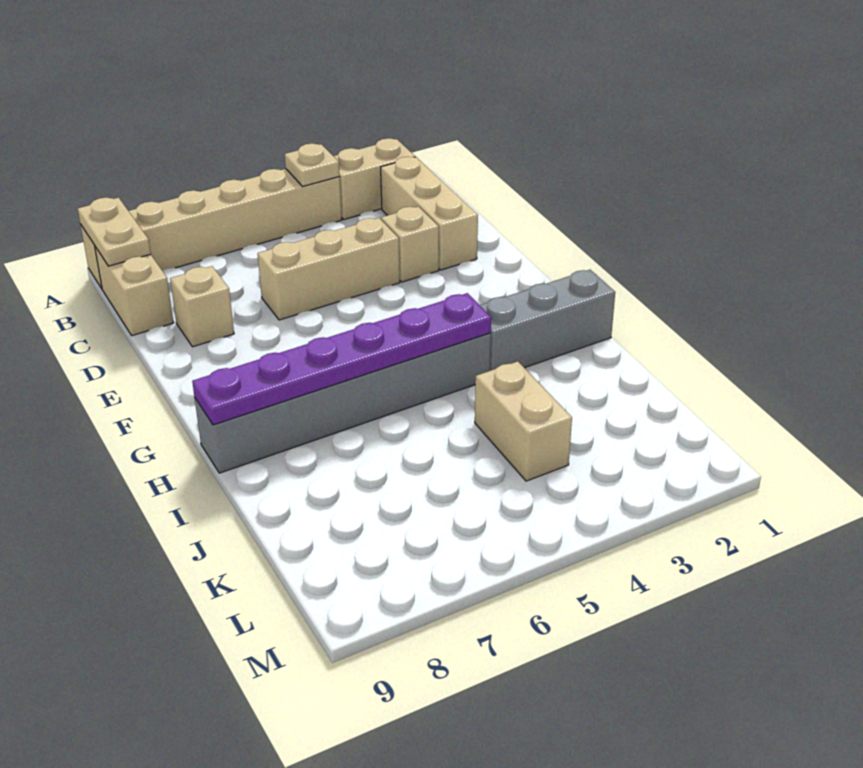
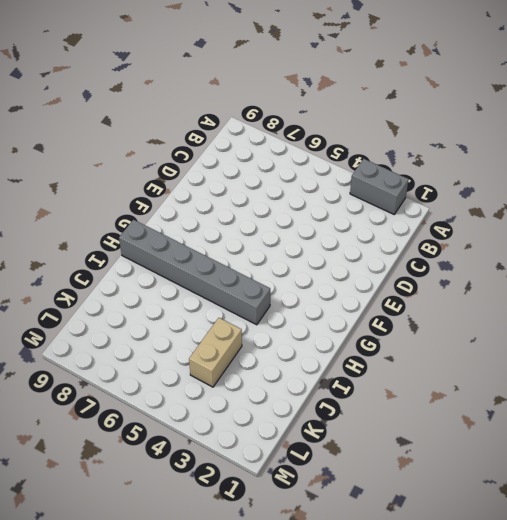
grey brick A2:A3 level 1 -> tan brick A2:A3 level 1
none -> tan brick A4:A9 level 1
none -> tan brick B2:D2 level 1
none -> tan brick B9:C9 level 1

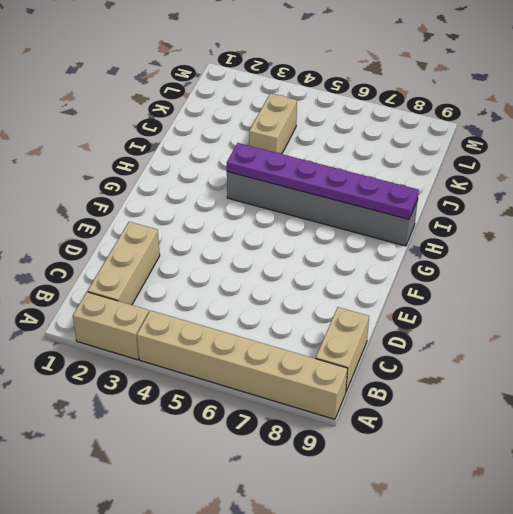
none -> tan brick D3 level 1
none -> tan brick D4:D6 level 1
none -> tan brick D8 level 1

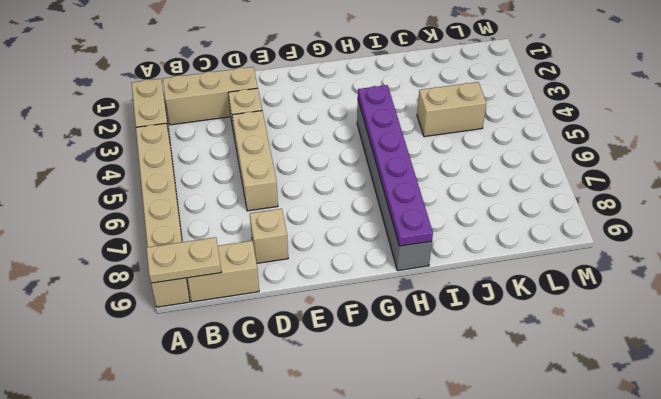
none -> grey brick H1:H3 level 1
none -> tan plate A4 level 2

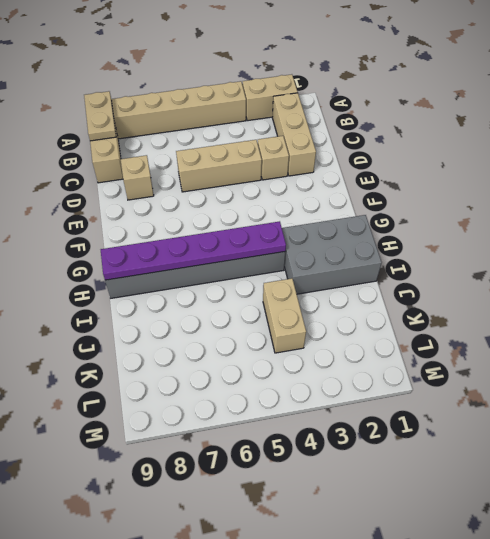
grey brick H1:I3 level 1 -> grey brick H1:H3 level 1
none -> tan plate A4 level 2

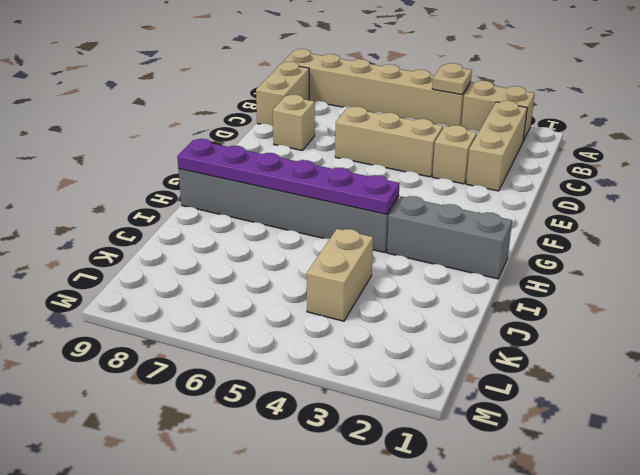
none -> tan plate A9:B9 level 2

